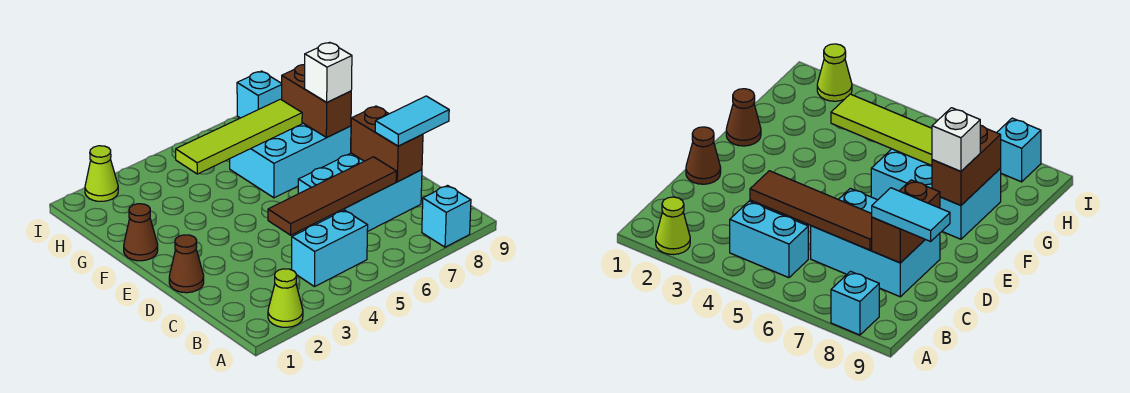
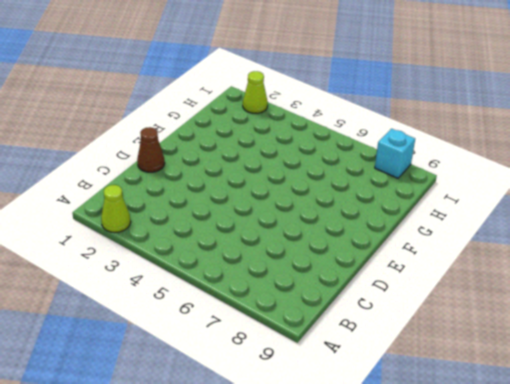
none -> cyan brick A8 level 1
none -> cyan brick B4:B5 level 1
none -> cyan brick C6:D8 level 1

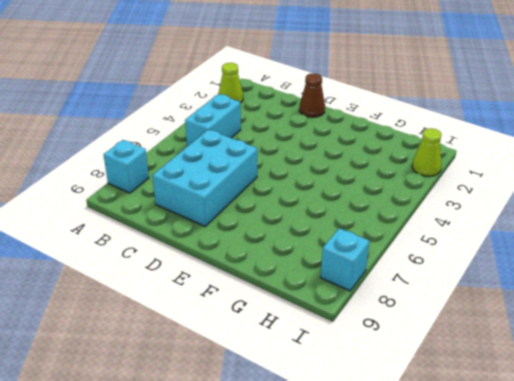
none -> brown cone F1 level 1
none -> cyan brick F6:G8 level 1
none -> brown tile C4:C7 level 2

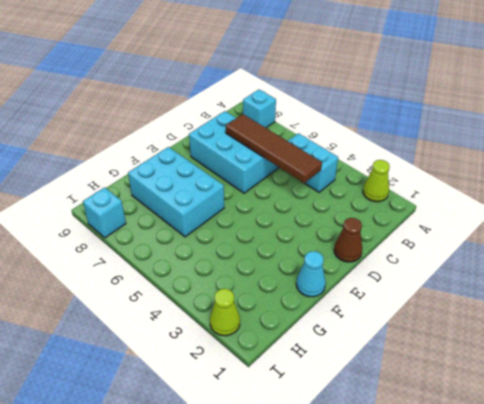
cyan cone F1 level 1 -> brown cone F1 level 1
none -> brown brick C8:D8 level 2
none -> brown brick F8:G8 level 2
none -> lime tile G4:G7 level 2

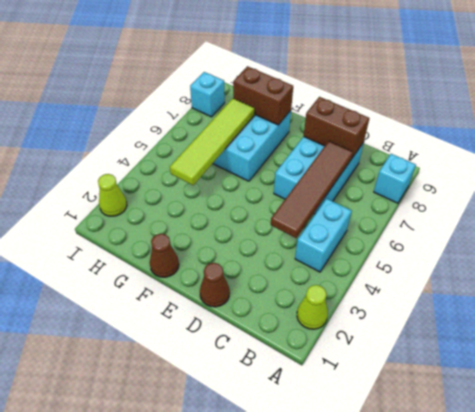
none -> cyan tile C8:C9 level 3
none -> white brick F8 level 3

